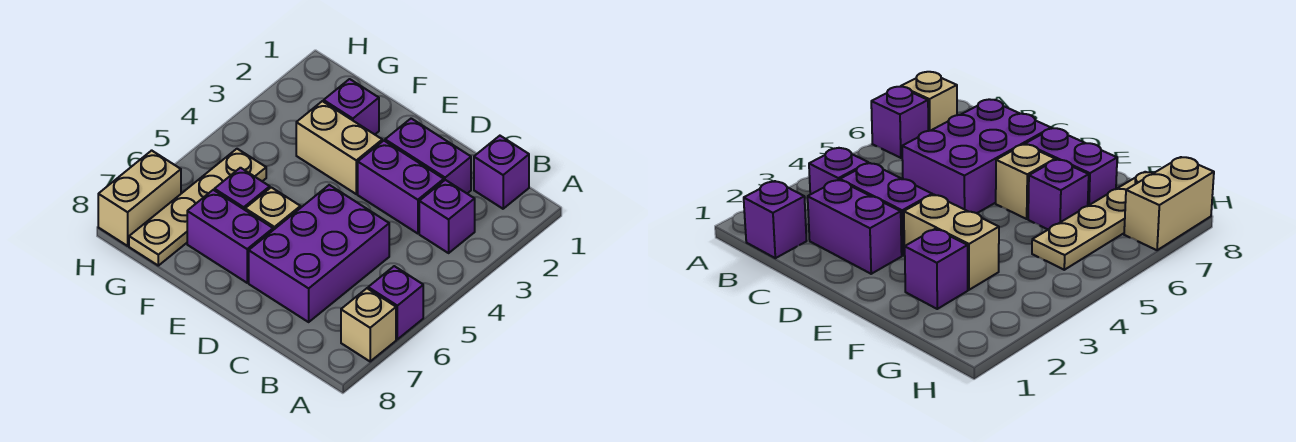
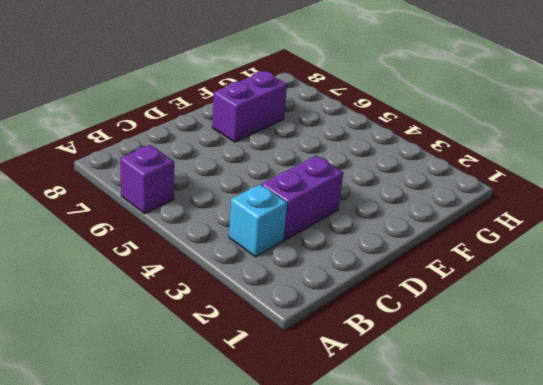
cyan brick B3 level 1 -> purple brick B3 level 1
none -> tan brick A7 level 1
none -> purple brick B1 level 1
none -> purple brick C2:D2 level 1

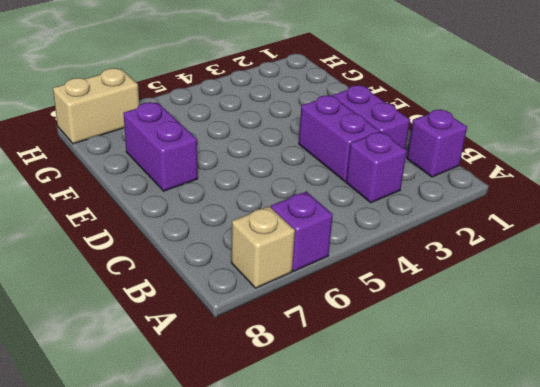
none -> purple brick C5:D7 level 1
none -> tan brick E3:F3 level 1
none -> tan brick E6 level 1

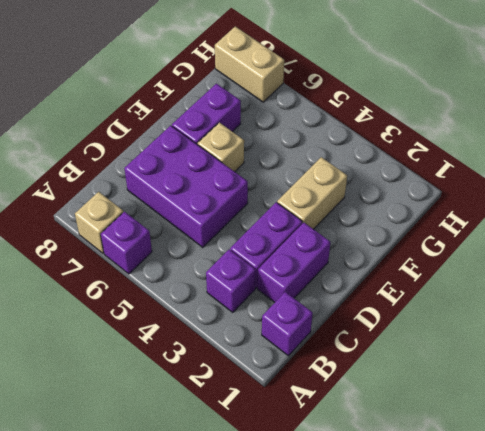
none -> purple brick F2 level 1
none -> purple brick F6 level 1
none -> tan plate G5:G8 level 1

